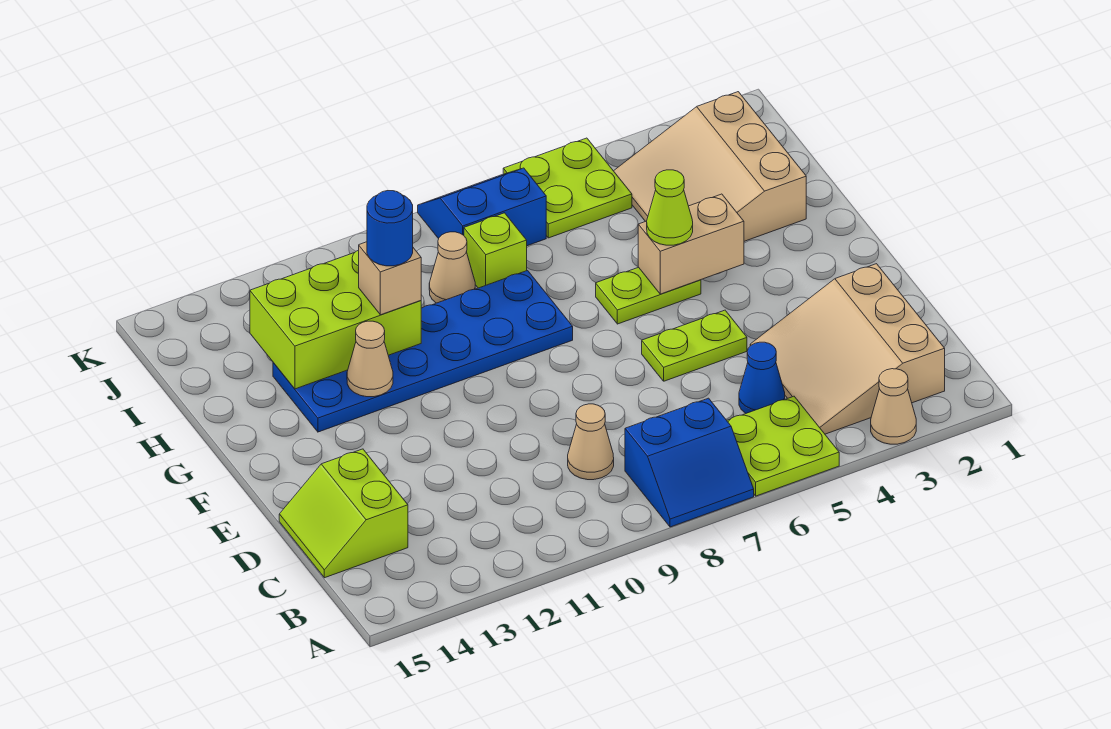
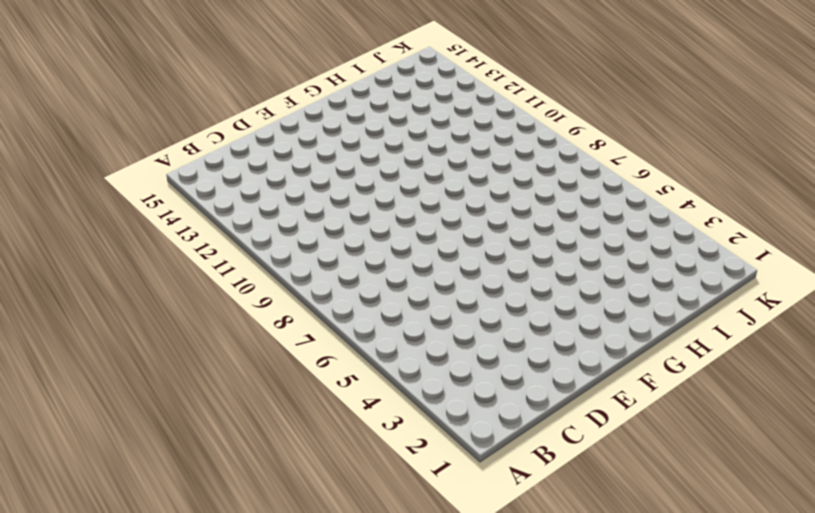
none -> tan cone A3 level 1
none -> lime plate A5:B6 level 1
none -> blue slope A7:B8 level 1 top B

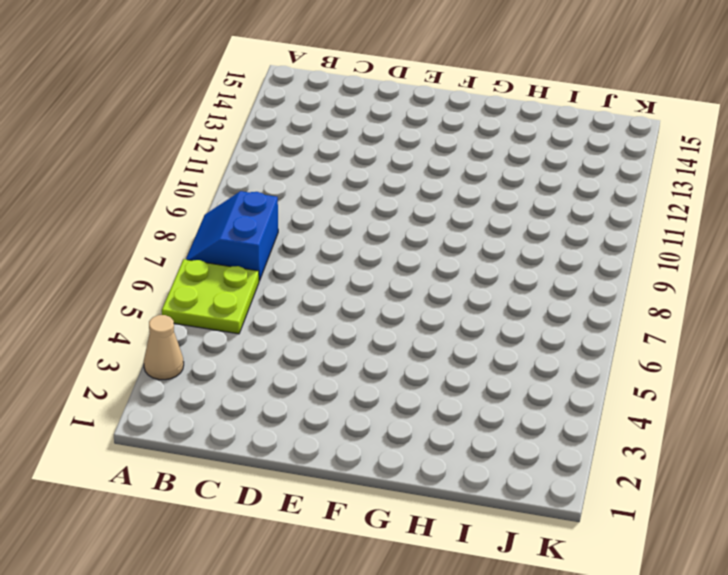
none -> tan slope B2:D4 level 1 top 2
none -> blue cone C5 level 1
none -> tan cone C9 level 1

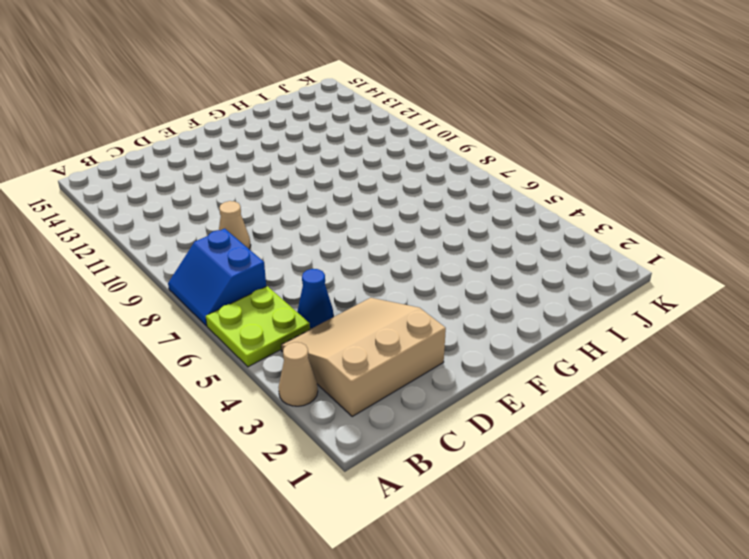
none -> lime slope C14:D15 level 1 top 14
none -> lime plate E5:E6 level 1
none -> lime plate G5:G6 level 1

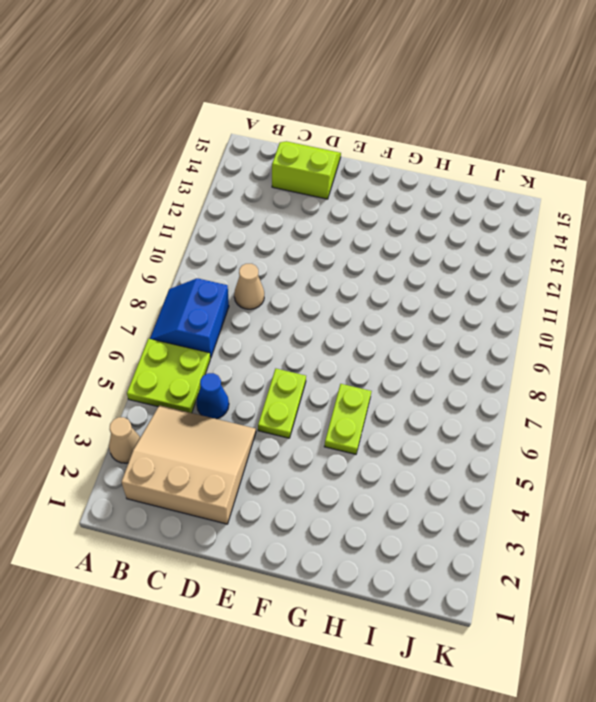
none -> blue plate G8:H13 level 1
none -> tan slope H2:J4 level 1 top 2
none -> lime brick I8 level 1

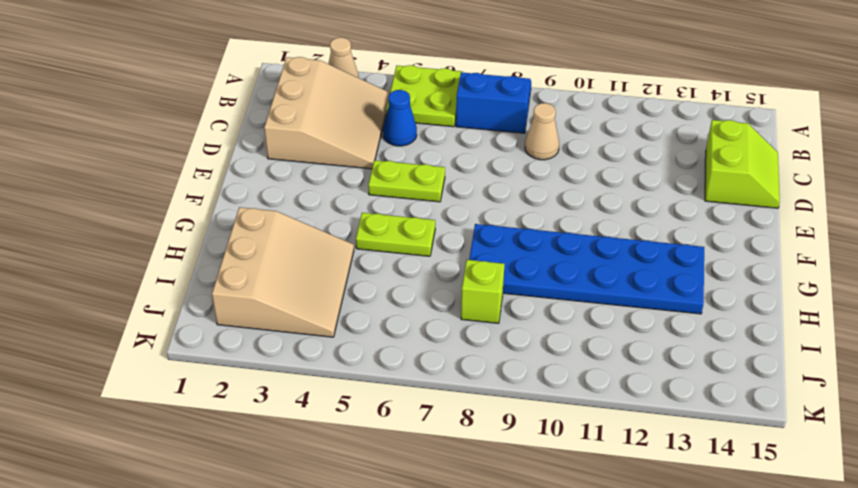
none -> tan cone I9 level 1
none -> lime plate J5:K6 level 1
none -> blue slope J7:K8 level 1 top J

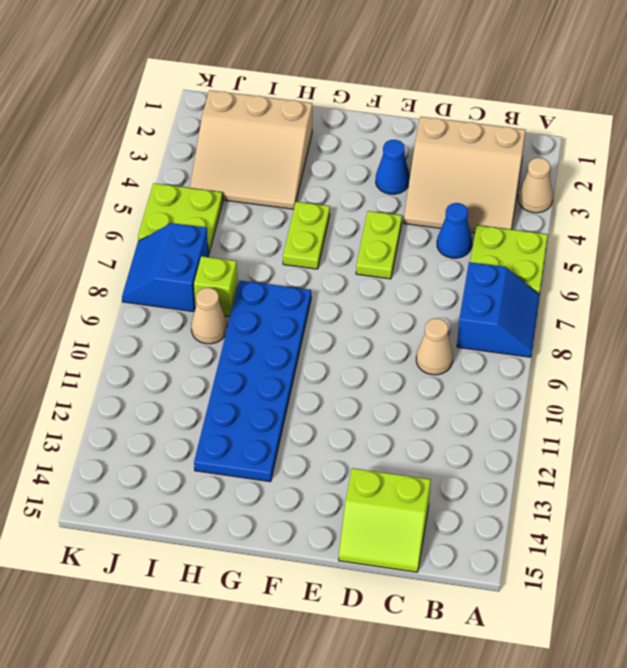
blue cone E3 level 1 -> none
none -> tan brick G4:G5 level 2
none -> tan cone G12 level 2
none -> lime brick H11:I13 level 2

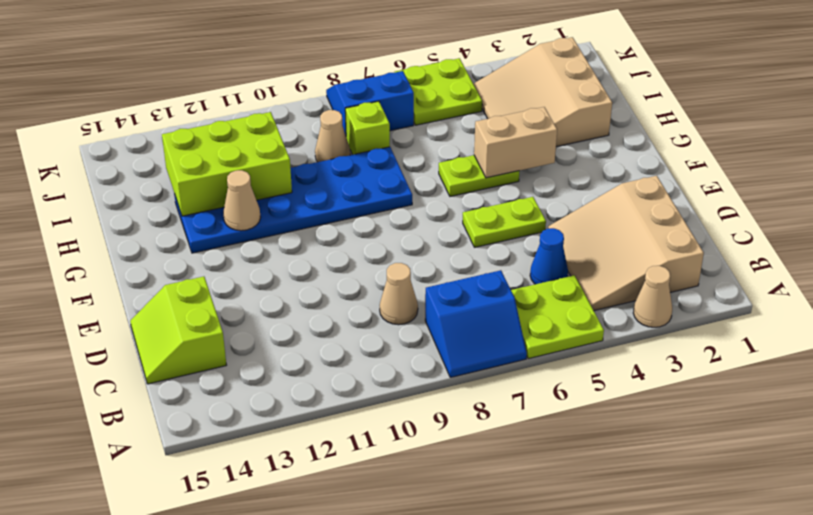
none -> lime cone G5 level 3
none -> tan brick H11 level 3
none -> blue round brick H11 level 4

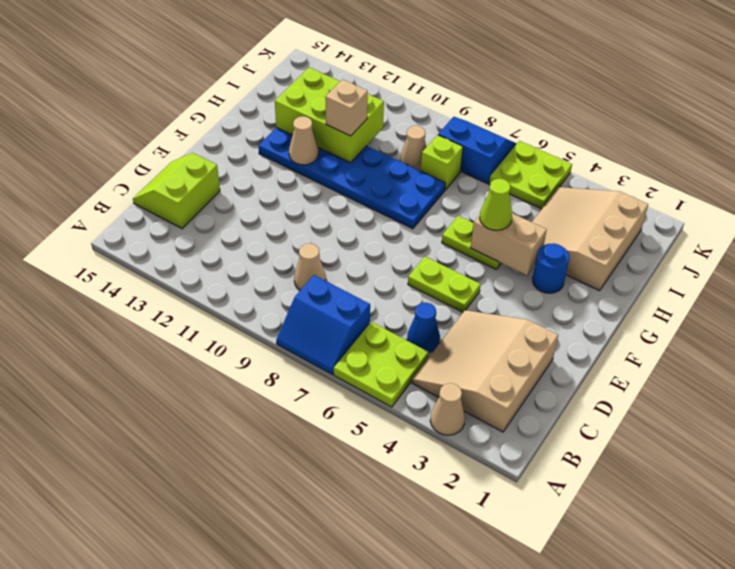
blue round brick G3 level 1 -> blue round brick H11 level 4

